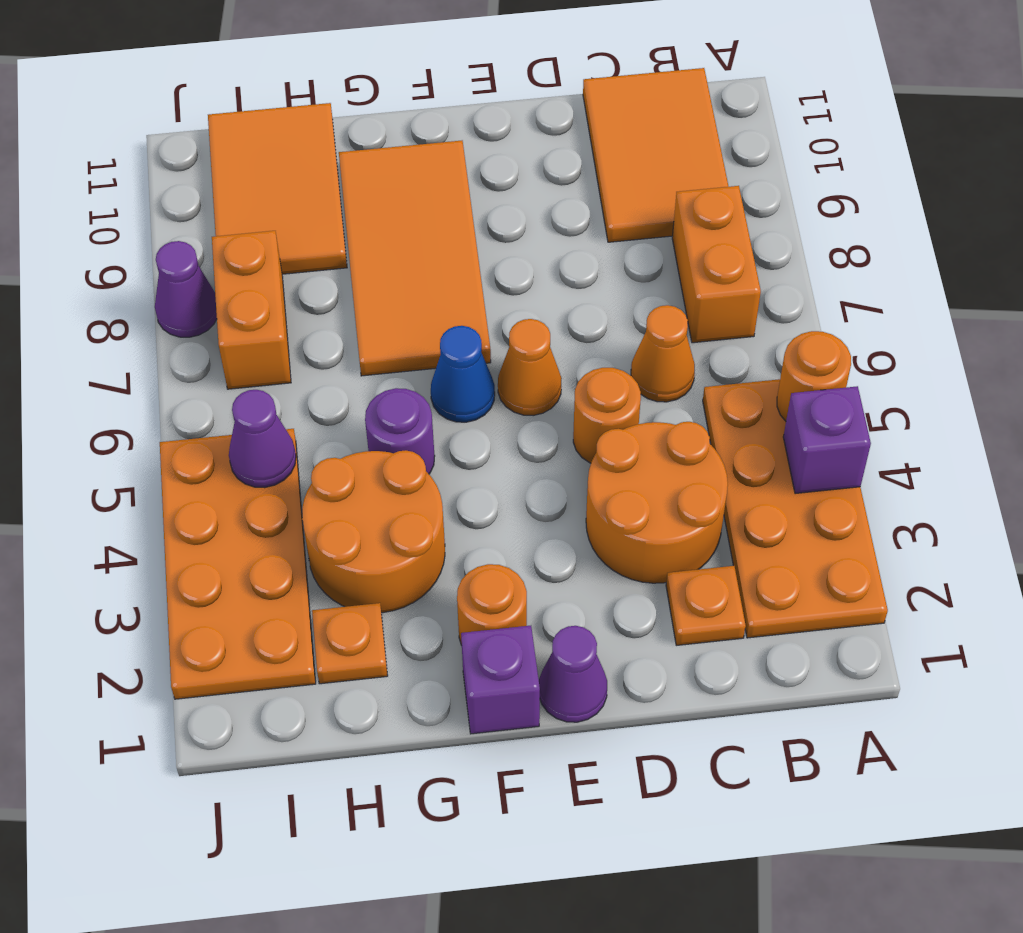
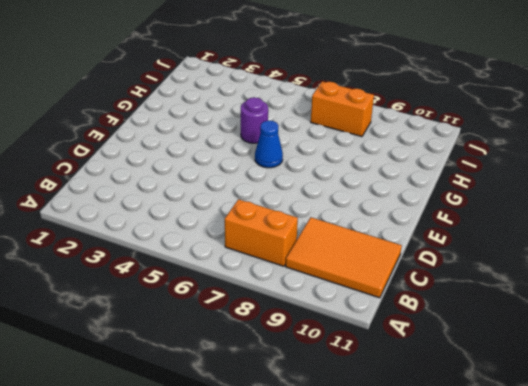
none -> orange plate A2:B5 level 1
none -> orange plate C2 level 1
none -> orange round brick C3:D4 level 1

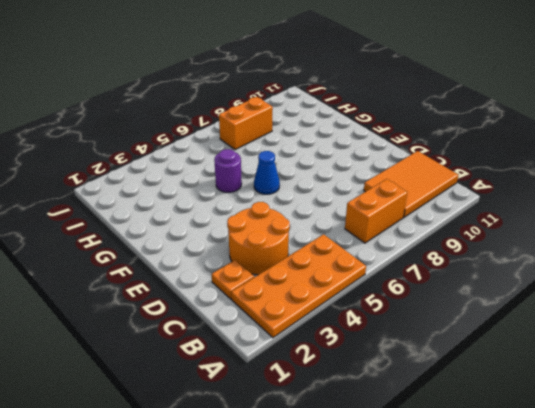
none -> orange cone C6 level 1
none -> orange round brick D5 level 1
none -> purple cone E1 level 1

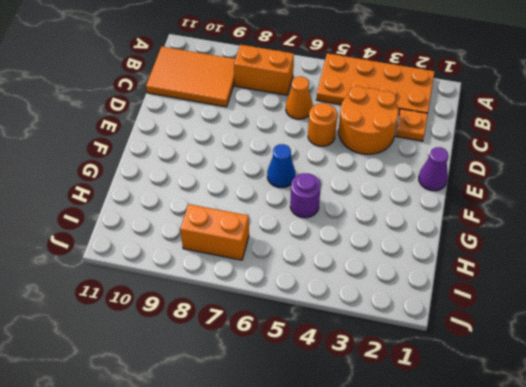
none -> orange cone E6 level 1
none -> purple brick F1 level 1
none -> orange round brick F2 level 1

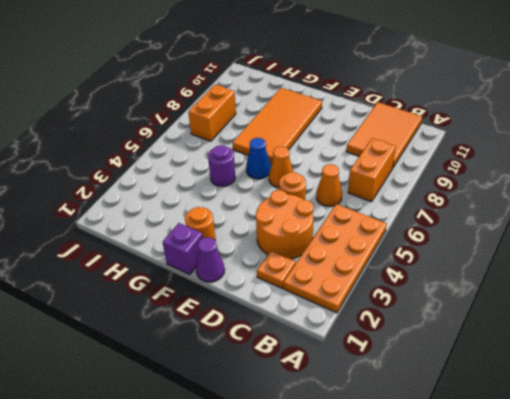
none -> orange round brick G3:H4 level 1
none -> orange plate H2 level 1
none -> orange tile H9:I11 level 1

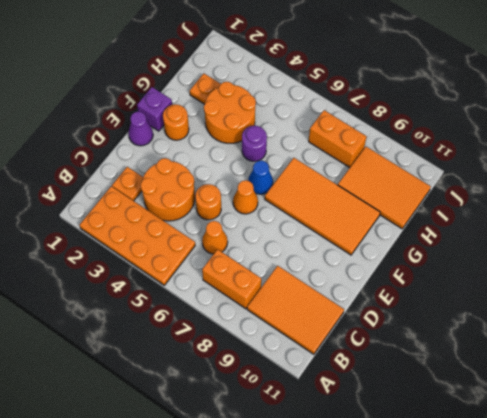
none -> orange plate I2:J5 level 1
none -> purple cone J8 level 1
none -> purple brick A4 level 2

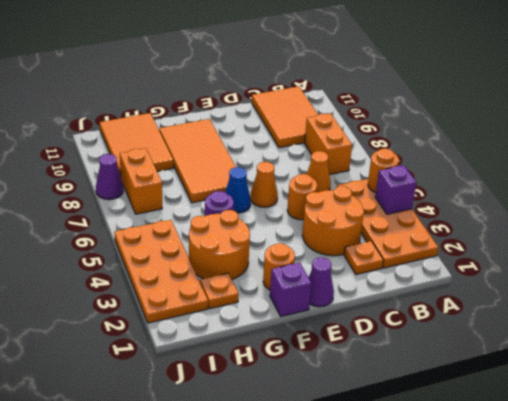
none -> purple cone I5 level 2

